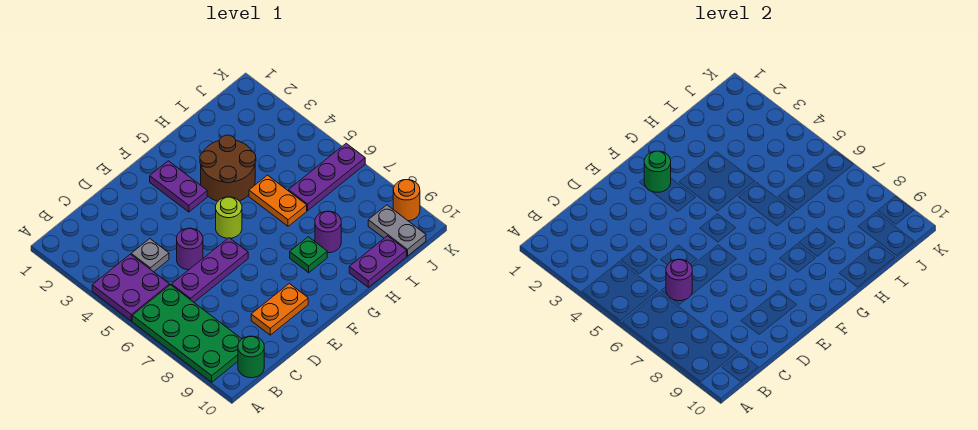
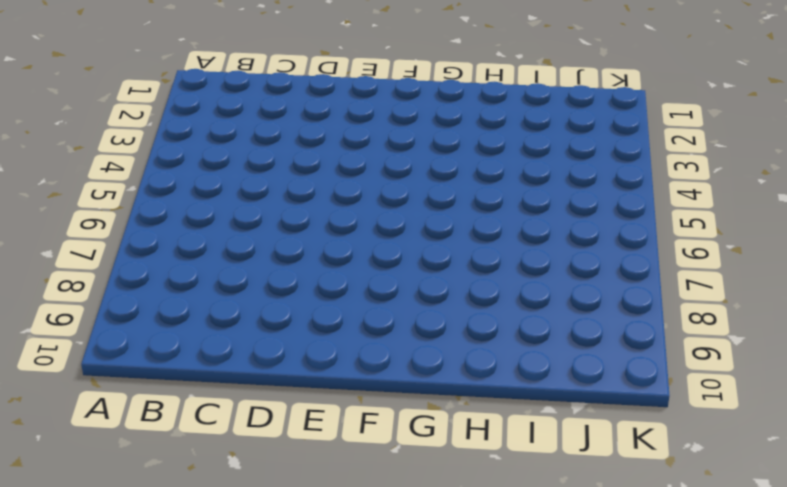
none -> purple plate A4:B5 level 1
none -> green plate A6:B9 level 1
none -> green round brick B10 level 1

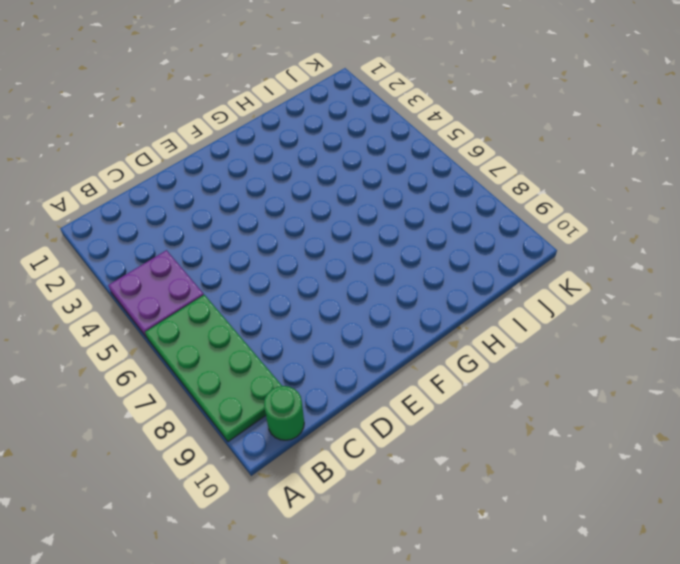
none -> grey plate C4 level 1
none -> purple plate C6:E6 level 1
none -> purple round brick D5 level 1

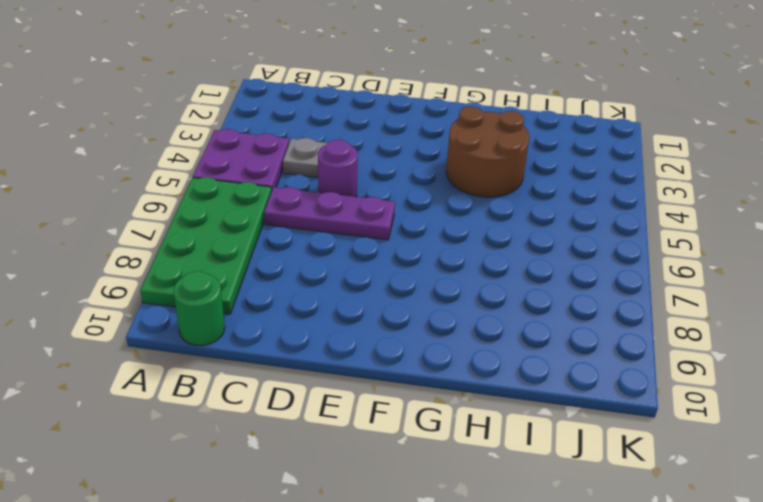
none -> orange plate D9:E9 level 1
none -> purple plate F2:F3 level 1
none -> lime round brick F5 level 1

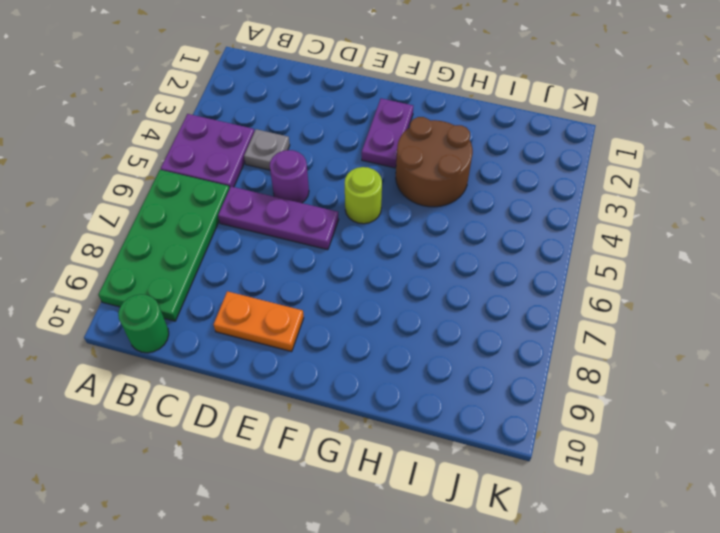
none -> green plate G8 level 1
none -> orange plate H5:H6 level 1
none -> purple round brick H8 level 1

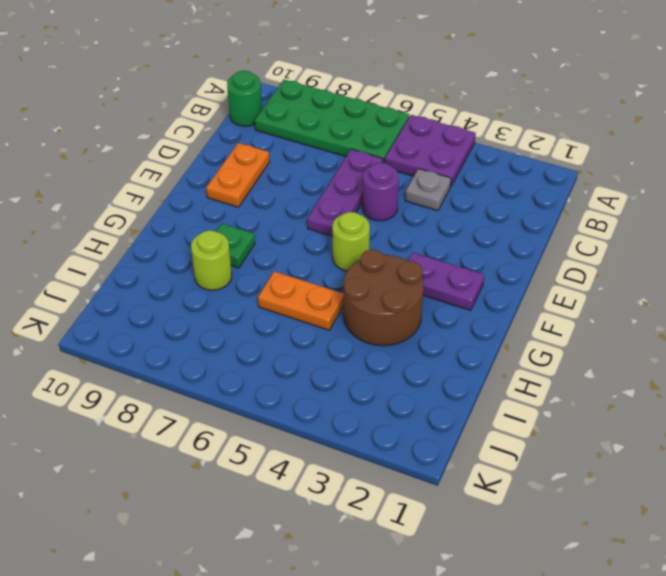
lime round brick H8 level 1 -> purple round brick H8 level 1
none -> purple plate H10:I10 level 1
none -> purple plate I6:K6 level 1
none -> grey plate J9:J10 level 1

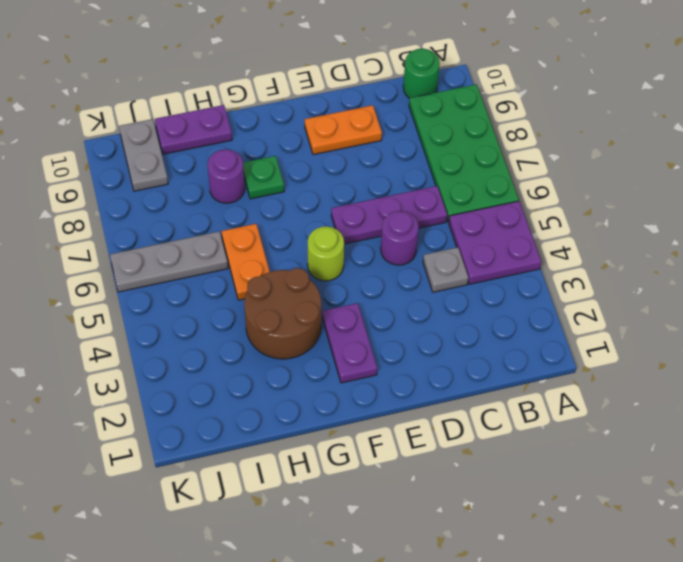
grey plate I6:K6 level 1 -> purple plate I6:K6 level 1
none -> orange round brick K9 level 1
none -> purple round brick C6 level 2
none -> green round brick F2 level 2

